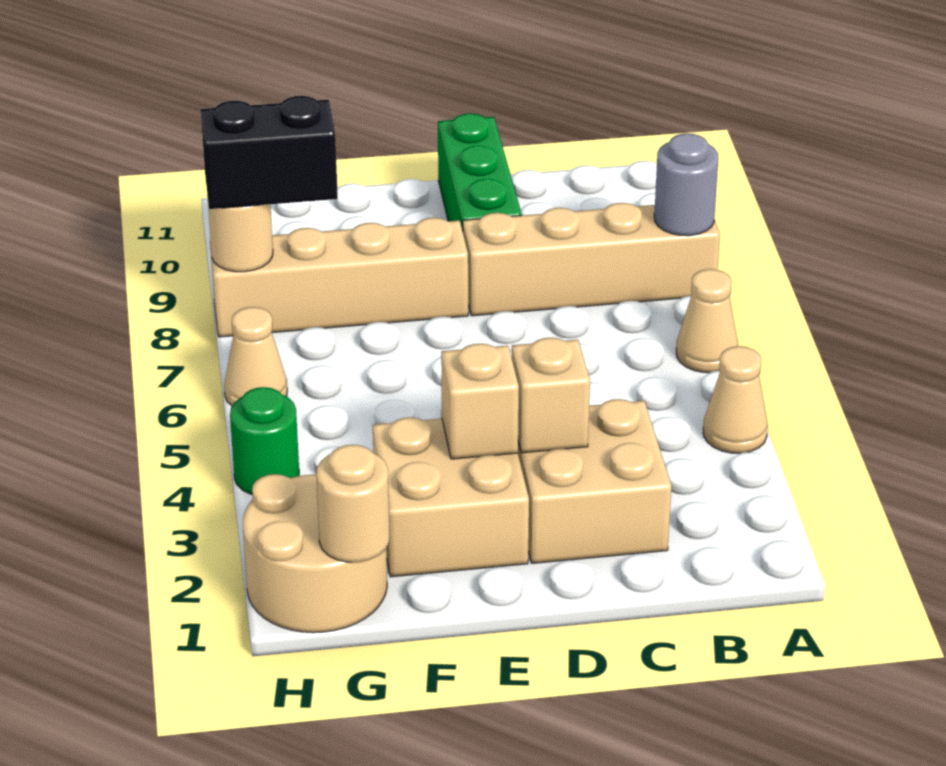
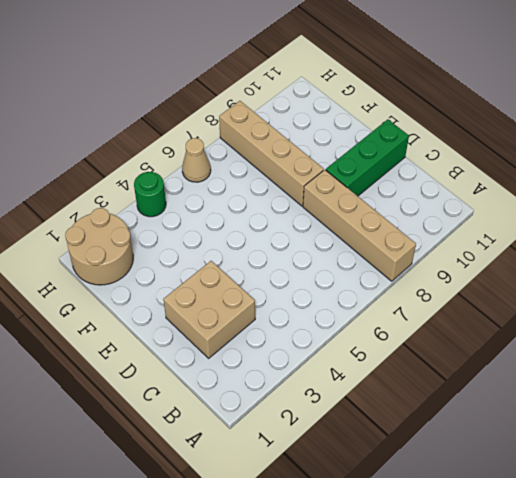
none -> tan cone A4 level 1
none -> tan cone A6 level 1
none -> tan brick E2:F3 level 1

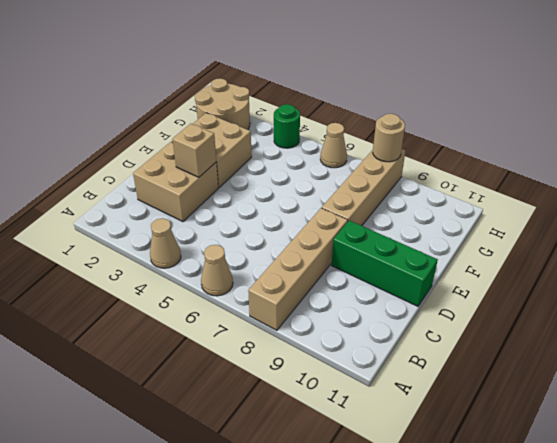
none -> grey round brick A8 level 2
none -> tan brick E3 level 2
none -> tan round brick G1 level 2

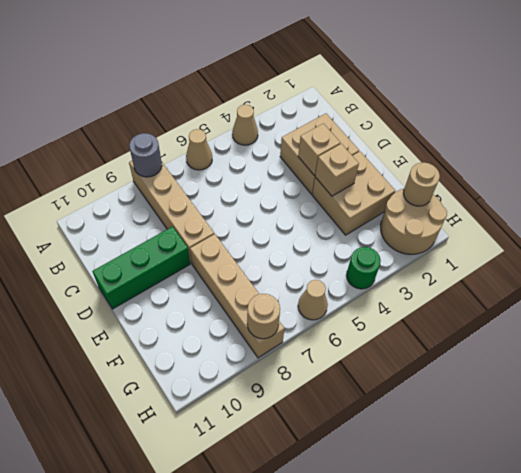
none -> black brick G8:H8 level 3

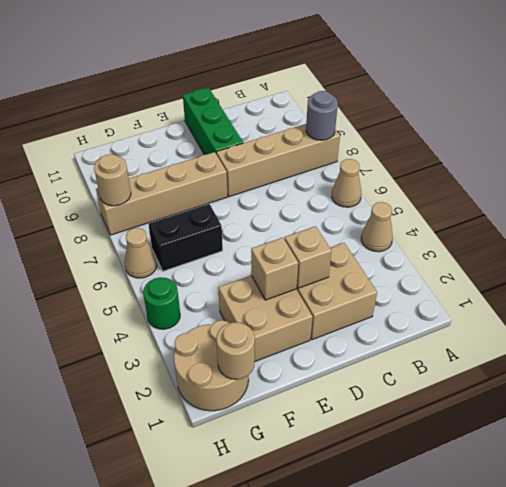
black brick F6:G6 level 1 -> black brick G8:H8 level 3

